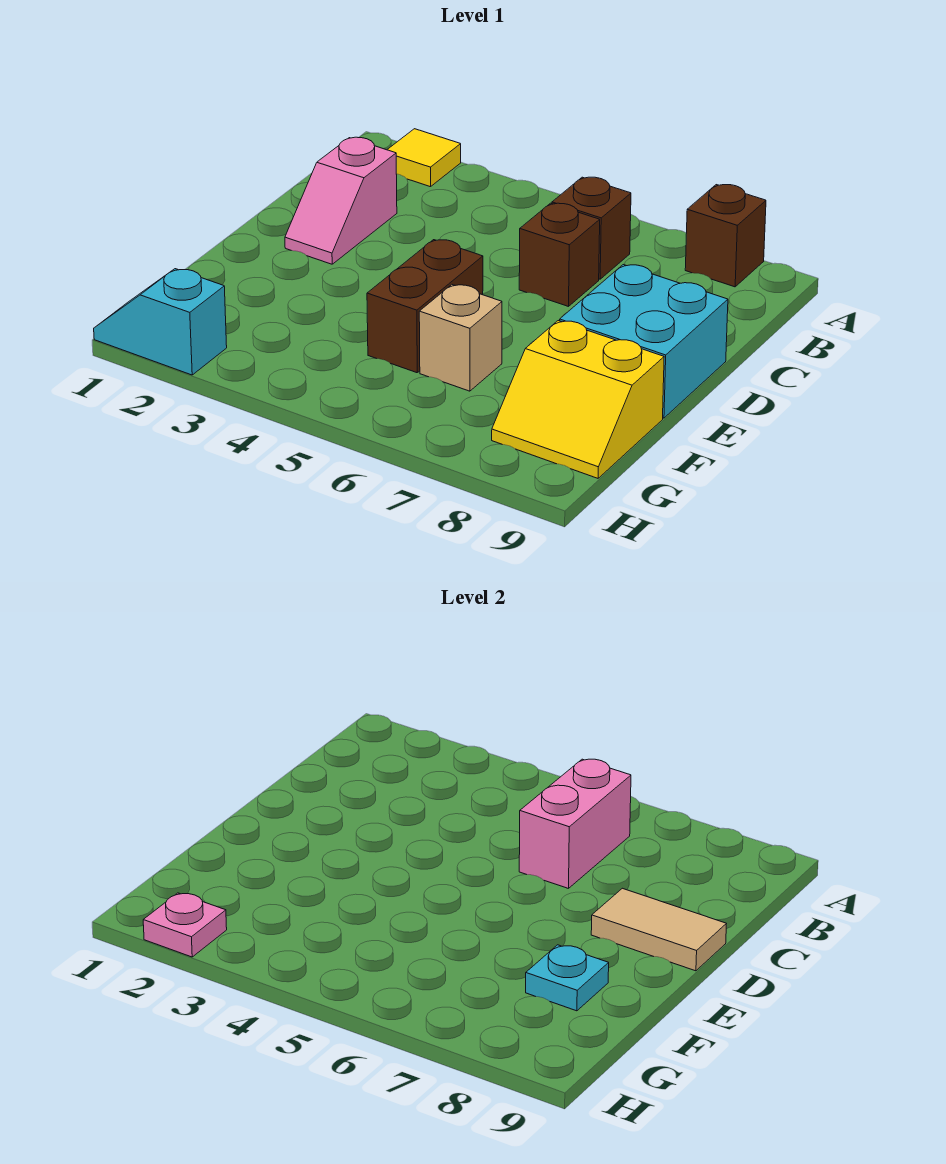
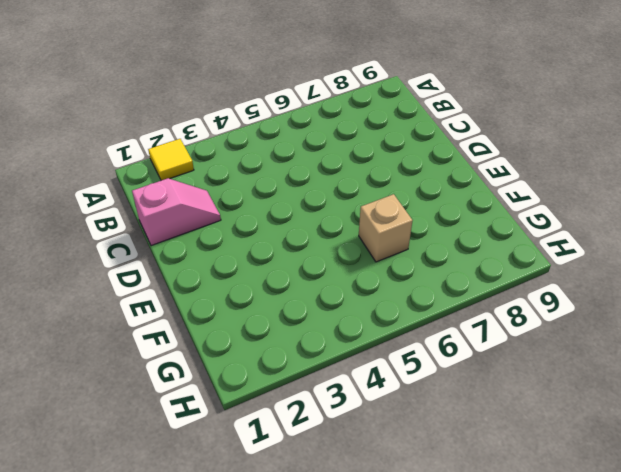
pink slope C1:C2 level 1 top 1 -> pink slope C2:D2 level 1 top C
none -> brown brick A8 level 1
none -> brown brick B6 level 1
none -> brown brick C6 level 1

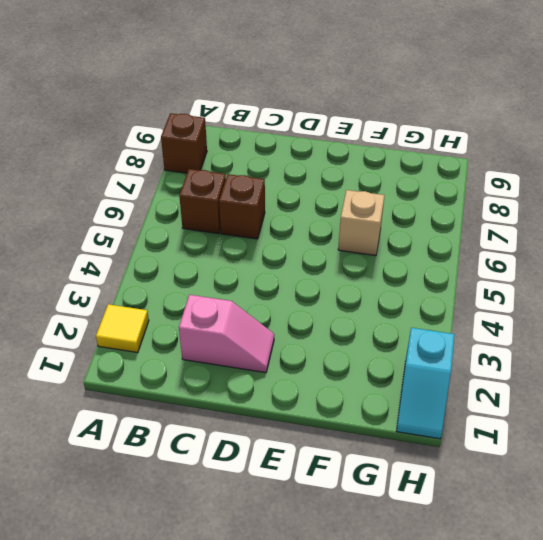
none -> cyan brick D8:E9 level 1
none -> brown brick E5:F5 level 1
none -> yellow slope F8:G9 level 1 top F

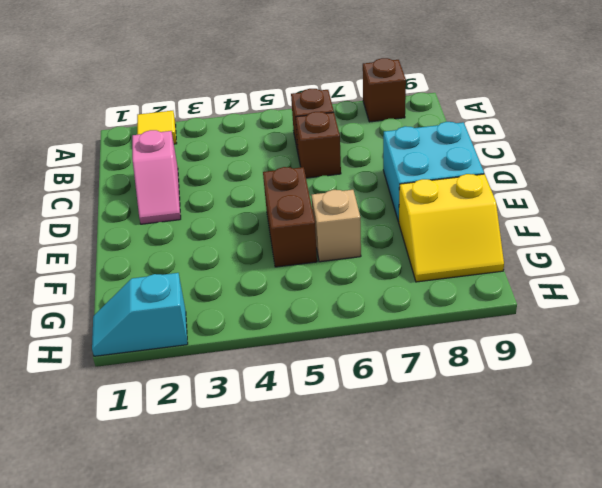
none -> pink brick B6:C6 level 2
none -> tan tile D8:D9 level 2
none -> cyan plate F8 level 2

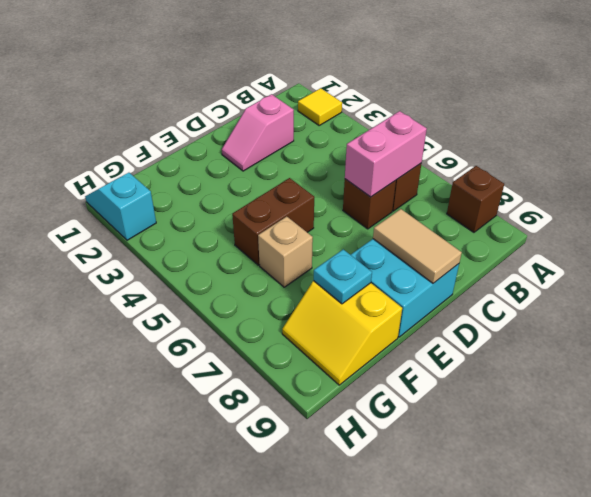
none -> pink plate H2 level 2

